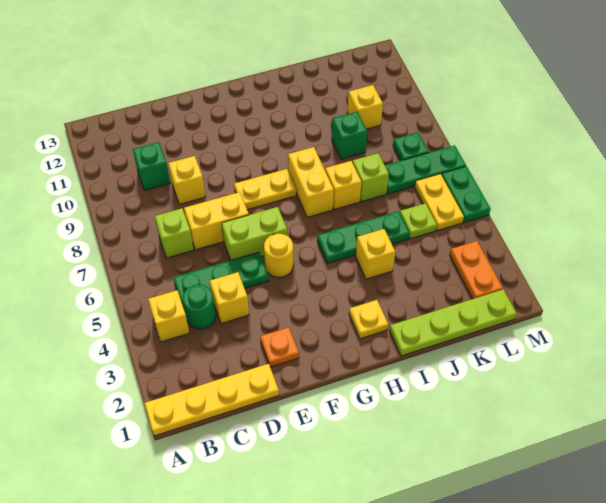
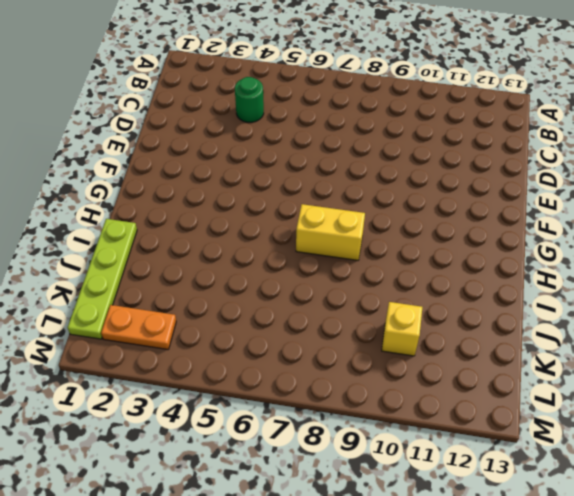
none -> yellow plate A1:D1 level 1
none -> yellow brick B4 level 1
none -> green plate C5:E5 level 1

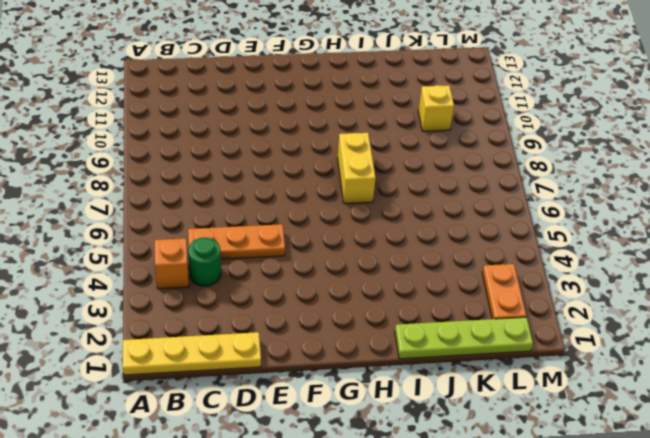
orange brick B4 level 1 -> yellow brick B4 level 1
orange plate C5:E5 level 1 -> green plate C5:E5 level 1
none -> lime brick C7 level 1
none -> green brick C10 level 1
none -> yellow brick D4 level 1

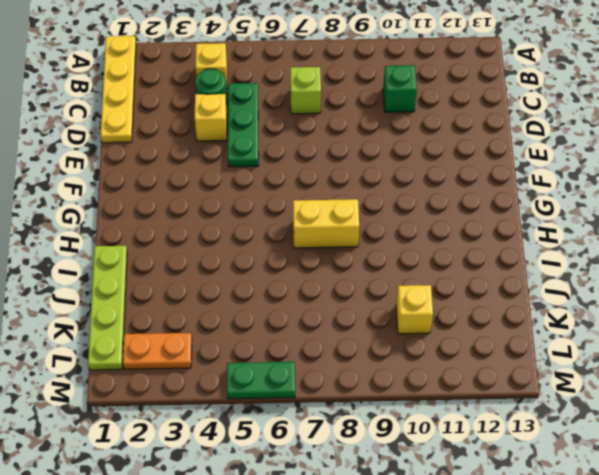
none -> yellow brick D7:E7 level 1
none -> yellow brick D9 level 1
none -> orange plate E2 level 1

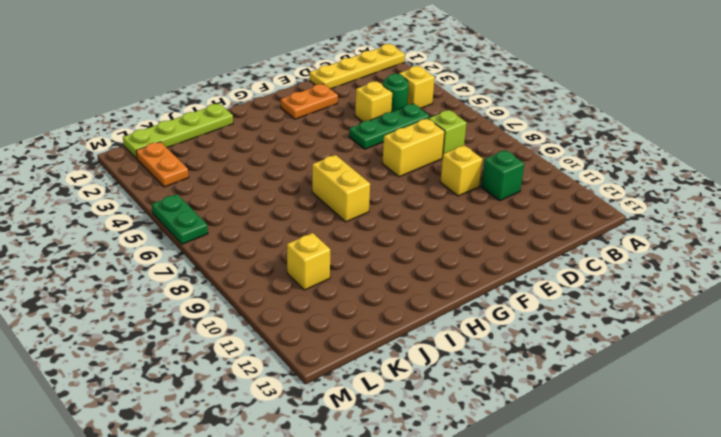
orange plate E2:F2 level 1 -> orange plate E2 level 1
none -> lime brick E6:F6 level 1
none -> yellow round brick F5 level 1
none -> yellow plate F8:G8 level 1

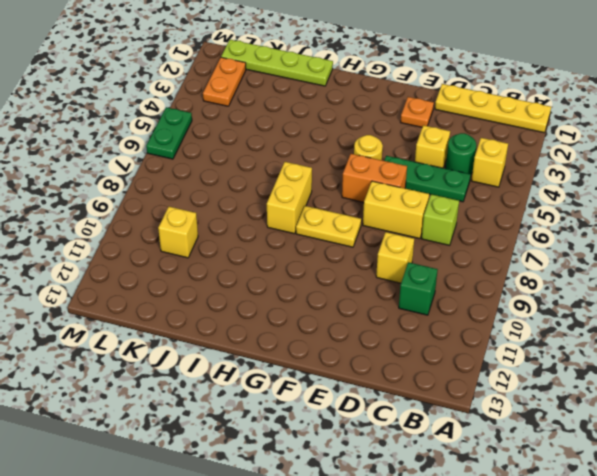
orange brick E6:F6 level 1 -> lime brick E6:F6 level 1
none -> yellow plate H2 level 1
none -> green plate H5:J5 level 1
none -> yellow brick I4 level 1

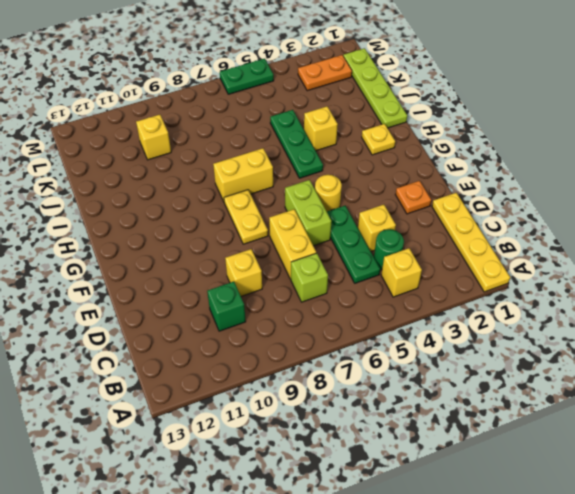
none -> yellow brick I7 level 1
none -> lime brick J7 level 1
none -> green brick J9 level 1

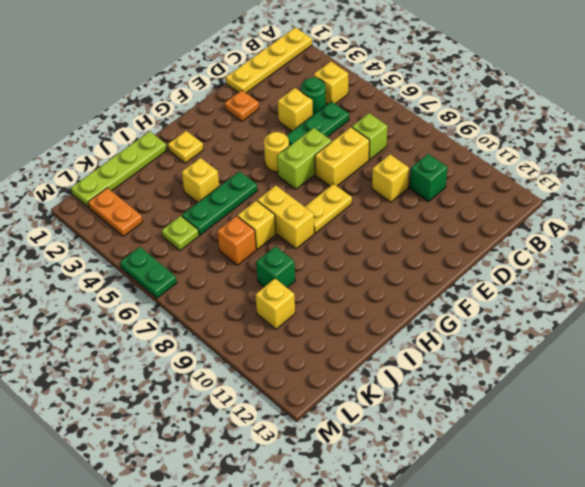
orange brick J7 level 1 -> lime brick J7 level 1
none -> green plate K7:M7 level 1
none -> yellow plate L5:L6 level 1
none -> green plate L8 level 1

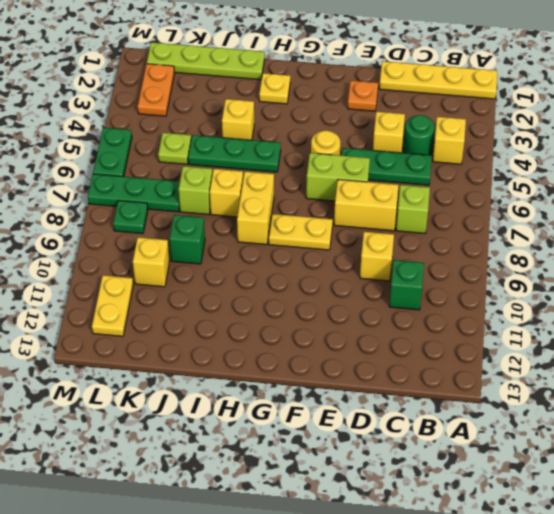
yellow plate L11:L12 level 1 -> yellow plate L5:L6 level 1

